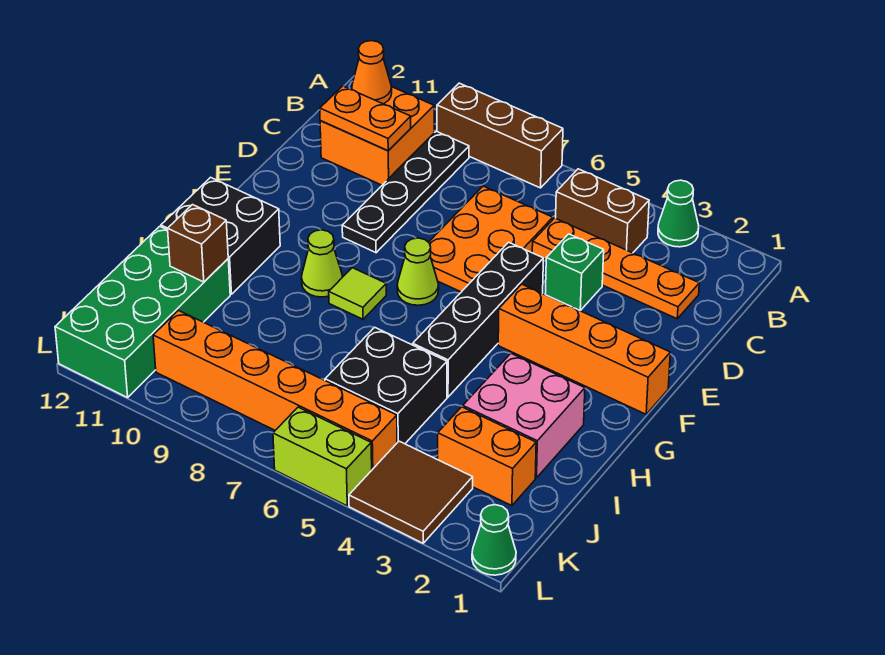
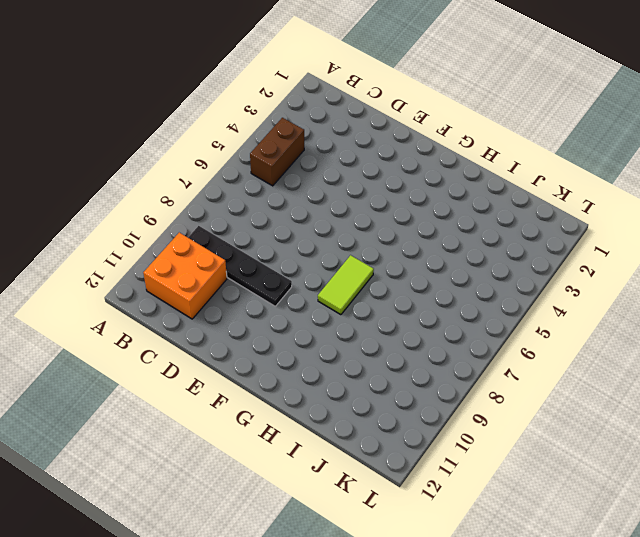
lime tile G7:G8 level 1 -> lime tile G8 level 1
none -> green cone A3 level 1
none -> brown brick A7:A9 level 1
none -> orange plate C2:C5 level 1

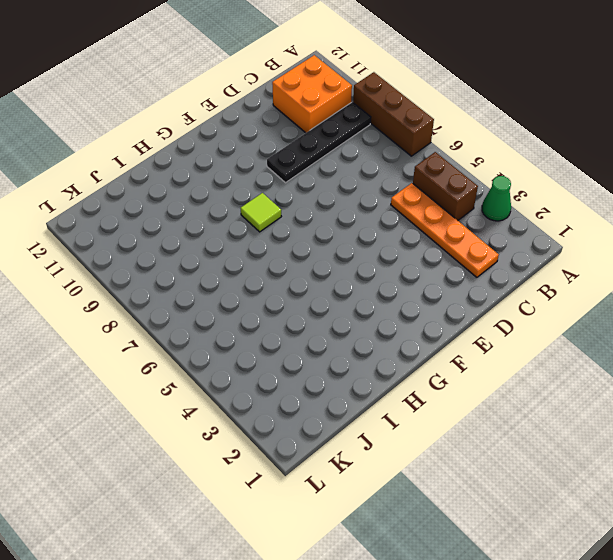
none -> orange plate C6:E7 level 1
none -> green brick D4 level 1
none -> black brick E5:H5 level 1

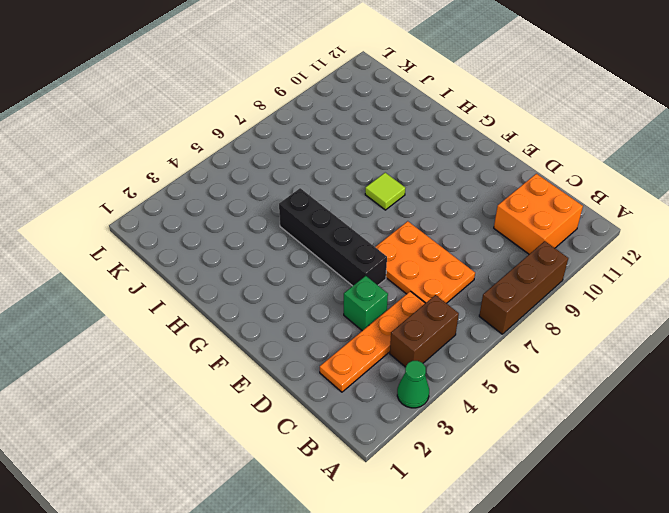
none -> black plate B9:E9 level 1
none -> orange brick F1:F4 level 1
none -> lime cone F7 level 1

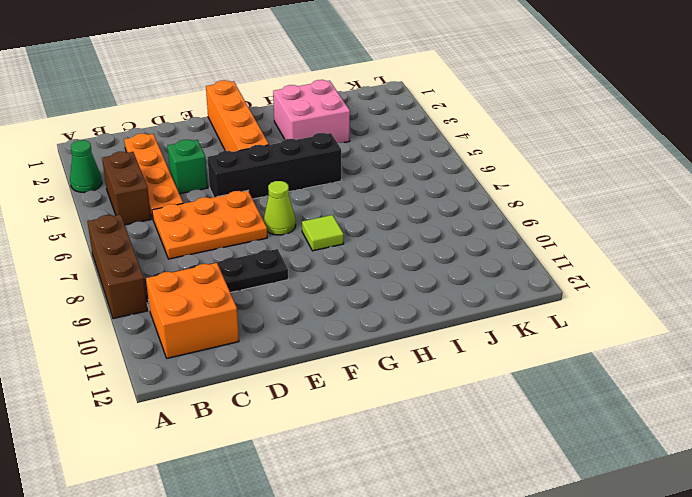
none -> lime cone G9 level 1
none -> black brick G11:H12 level 1
none -> black brick I5:J6 level 1

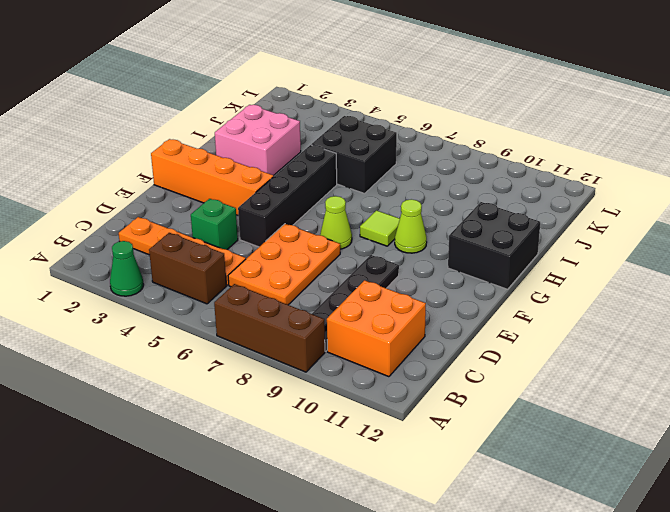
none -> green brick I11:L12 level 1
none -> orange brick J2:J3 level 1
none -> brown tile K3:L4 level 1

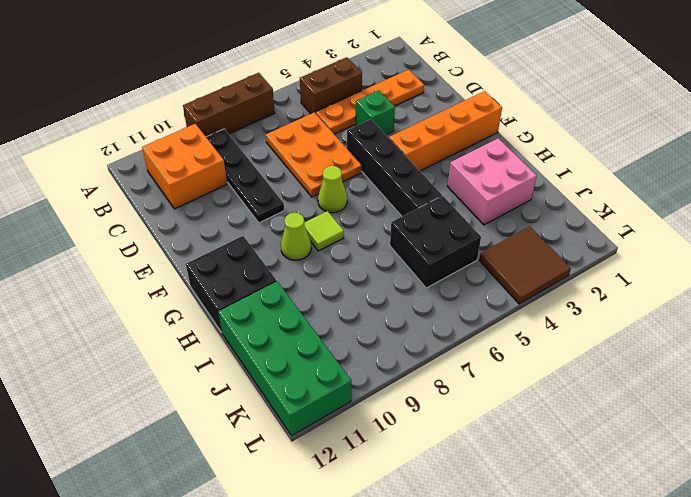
none -> green cone A3 level 1
none -> orange brick J2:J3 level 1
none -> orange brick K5:K10 level 1

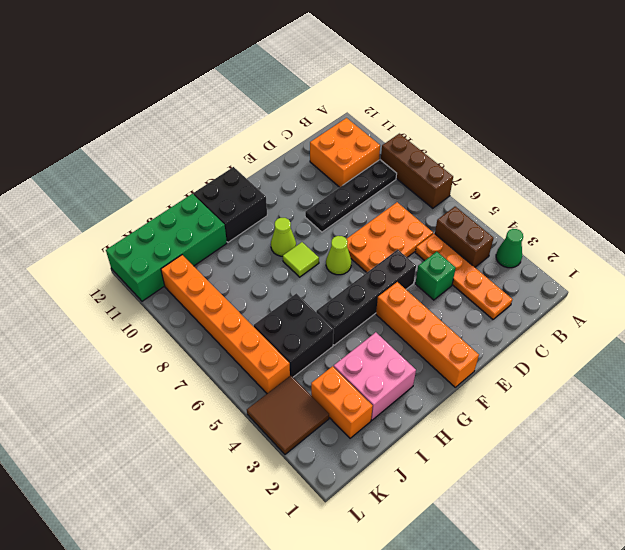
none -> green cone L1 level 1
none -> lime brick L5:L6 level 1
none -> orange cone B11 level 2

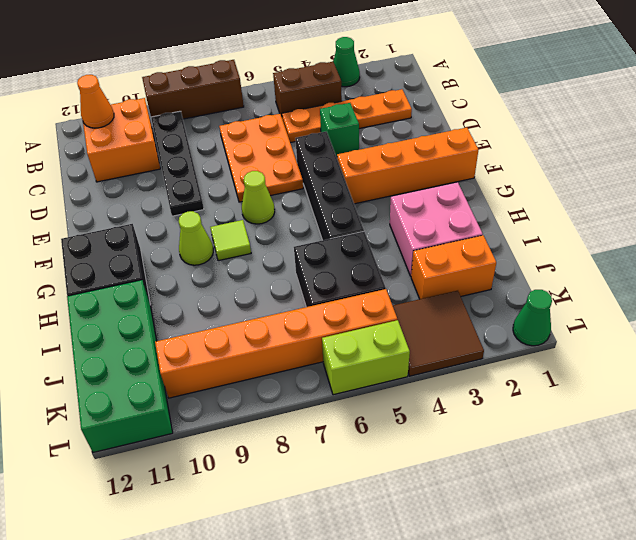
none -> orange plate C10:C11 level 2
none -> brown brick I11 level 2

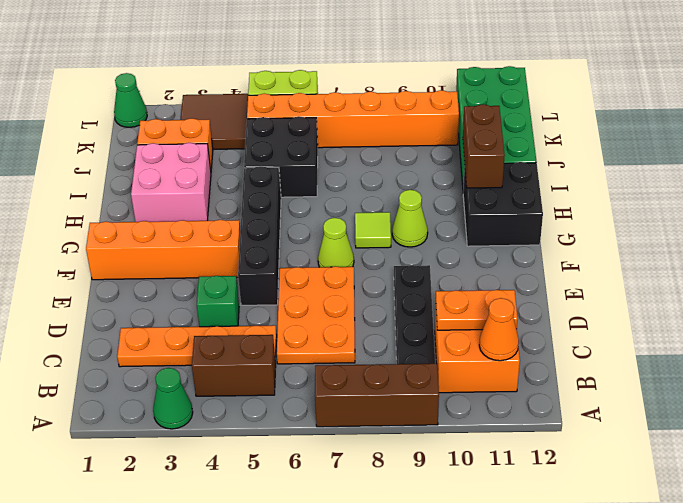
brown brick H11:I11 level 2 -> brown brick I11 level 2

